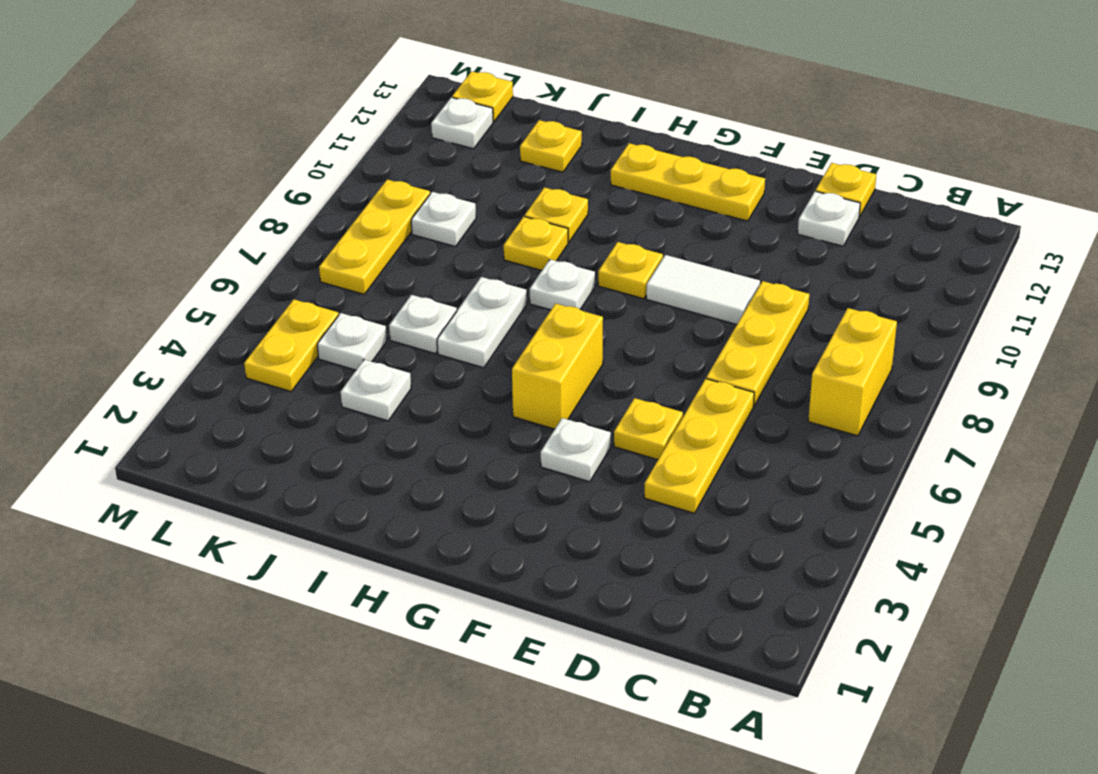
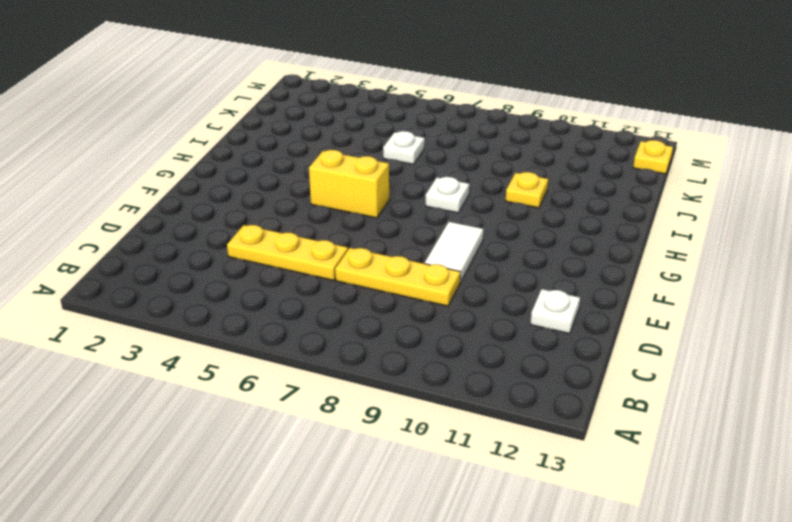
none -> yellow brick B7:B8 level 1
none -> yellow plate D13 level 1
none -> yellow plate E5 level 1

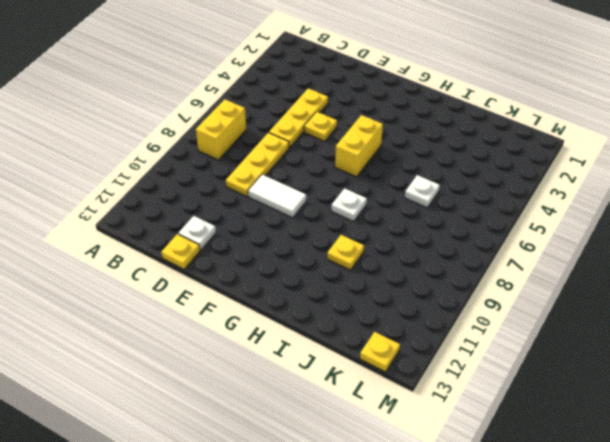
none -> white plate F4 level 1
none -> yellow plate F12:H12 level 1
none -> yellow plate G9 level 1

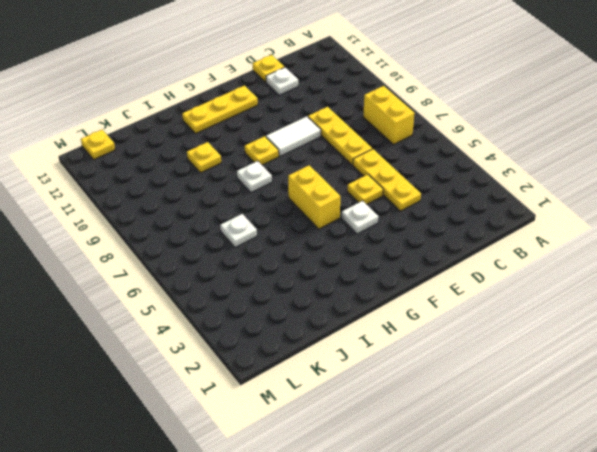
none -> white plate I6:I7 level 1
none -> yellow plate I9 level 1
none -> white plate J4 level 1

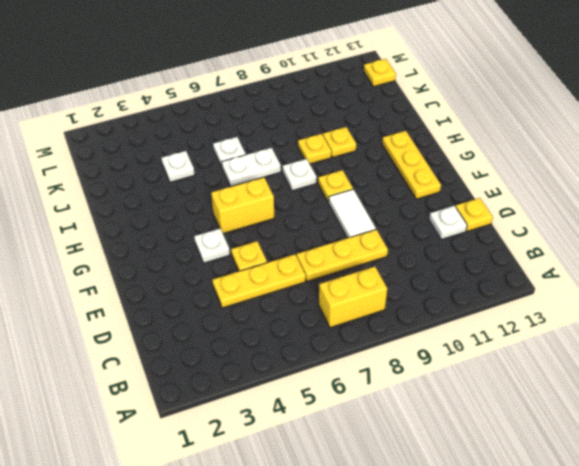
none -> yellow plate J12 level 1
none -> white plate K5 level 1
none -> white plate K9 level 1

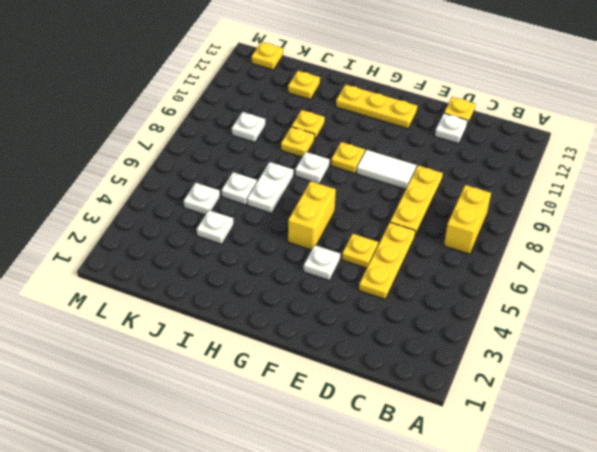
none -> yellow plate L4:L5 level 1
none -> yellow plate L7:L9 level 1
none -> white plate L12 level 1

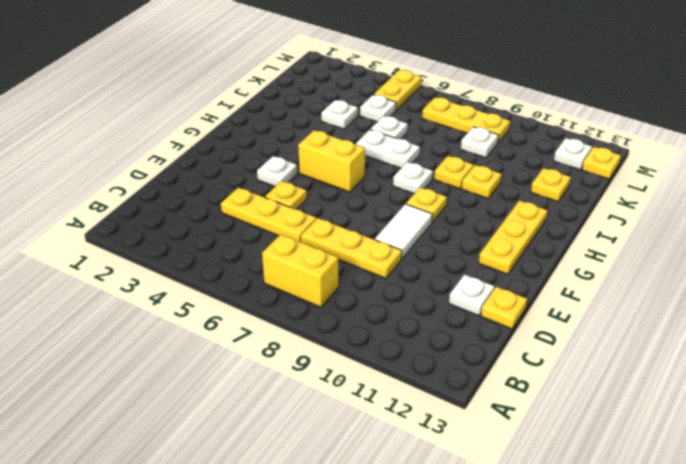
yellow plate L5:M5 level 1 -> yellow plate L4:L5 level 1

